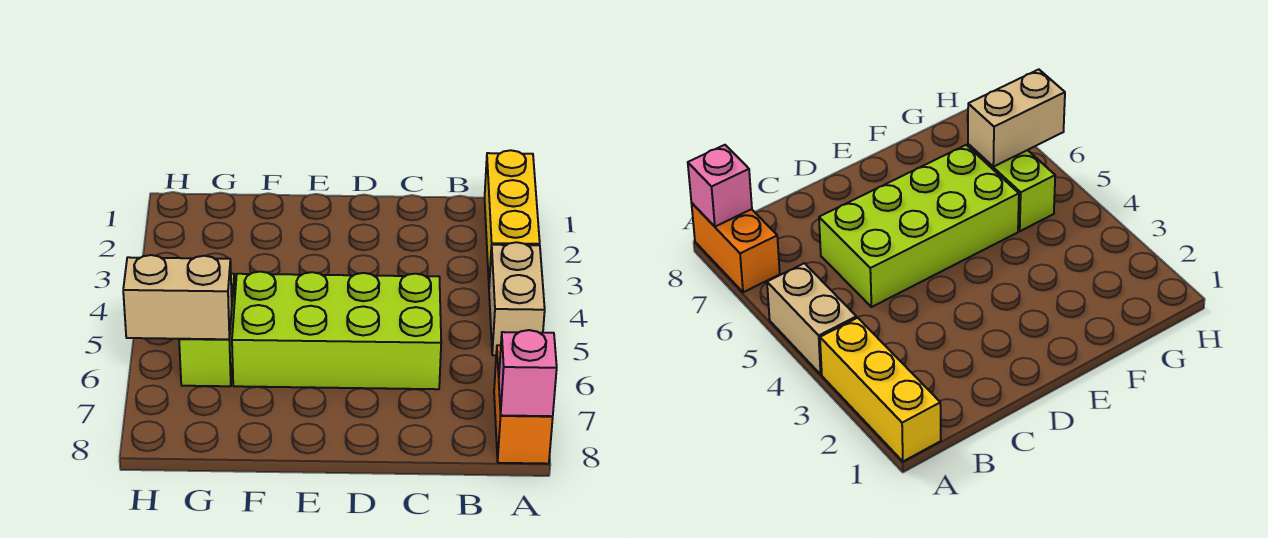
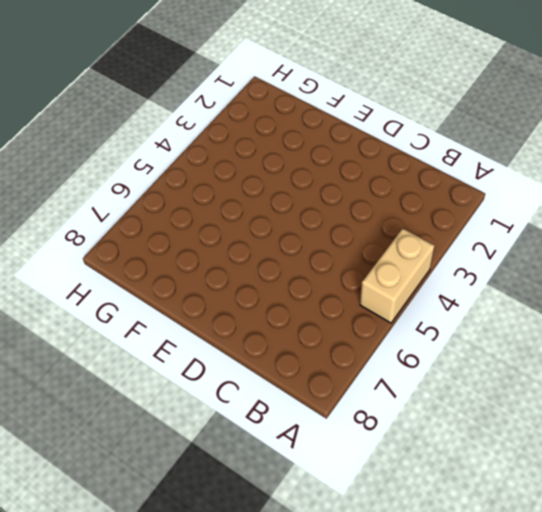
none -> yellow brick A1:A3 level 1
none -> orange brick A7:A8 level 1

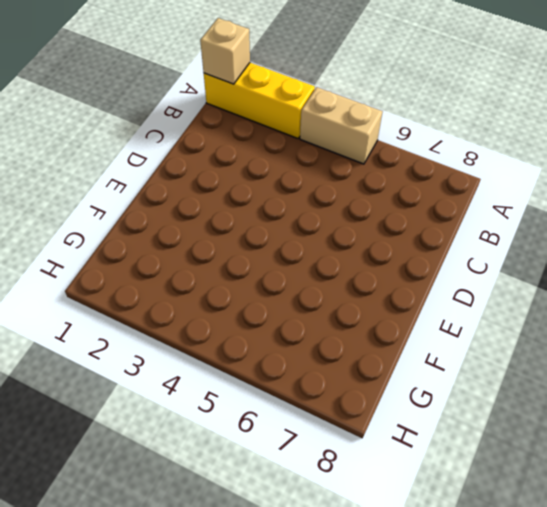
tan brick A1 level 2 -> none
none -> orange brick A7:A8 level 1
none -> lime brick C5:F6 level 1

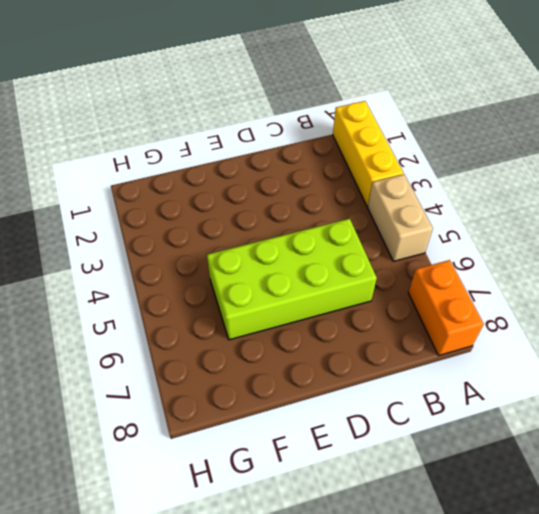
none -> lime brick G5:G6 level 1
none -> pink brick A8 level 2

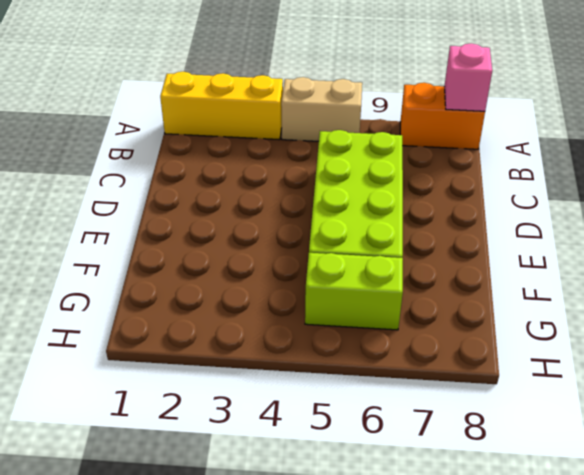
none -> tan brick G6:H6 level 2

